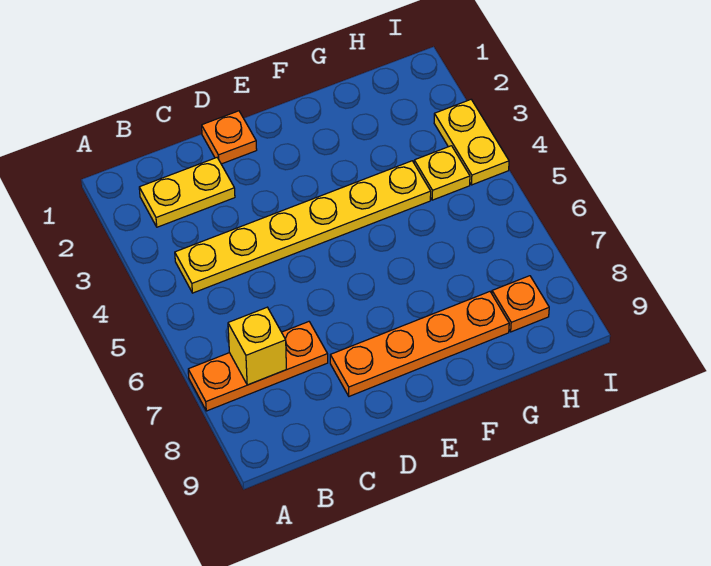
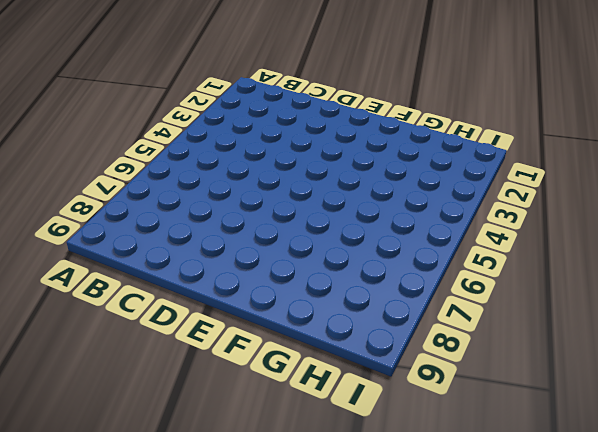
none -> orange plate A7:C7 level 1
none -> yellow plate B2:C2 level 1

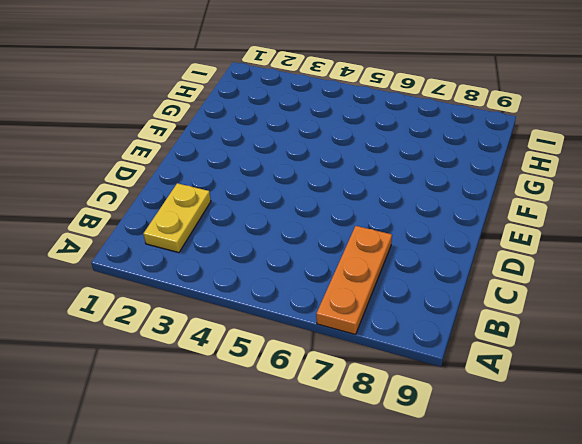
none -> yellow plate B4:G4 level 1
none -> orange plate D1 level 1

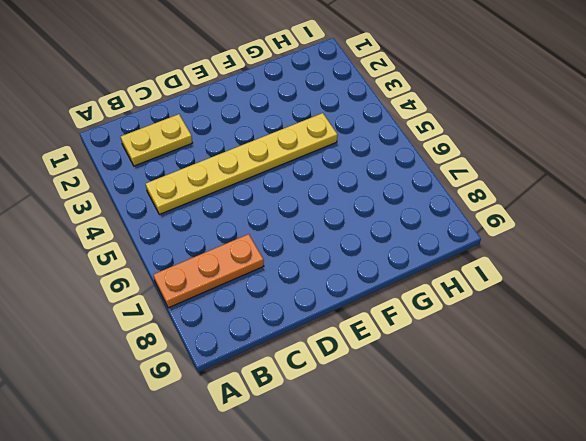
none -> orange plate D1 level 1
none -> orange plate D8:G8 level 1

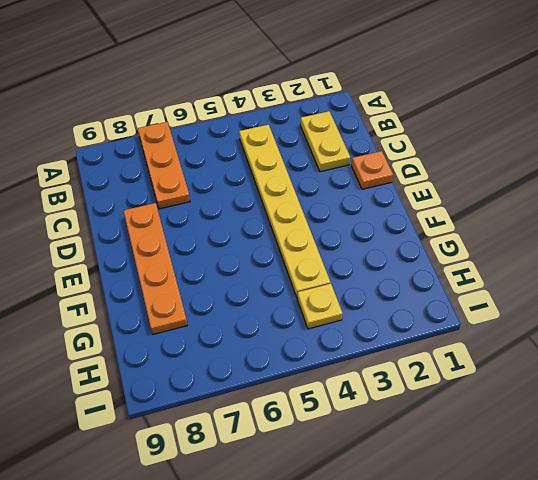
none -> orange plate H8 level 1
none -> yellow plate I3:I4 level 1

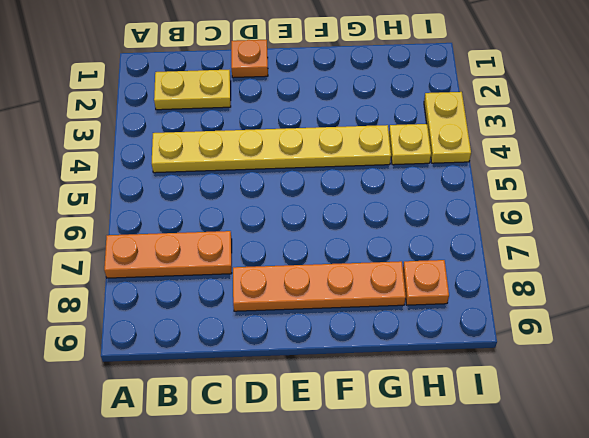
none -> yellow brick B7 level 2

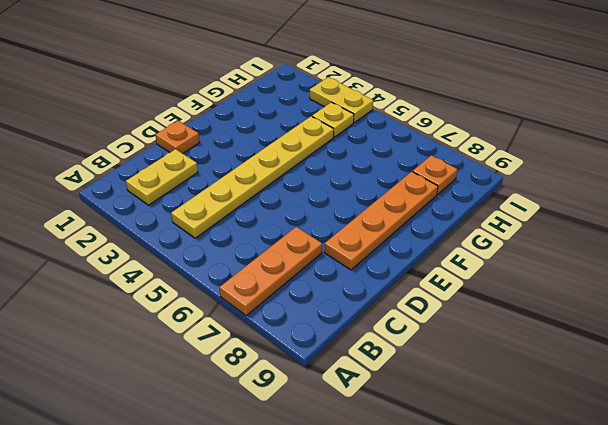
none -> yellow brick B7 level 2

